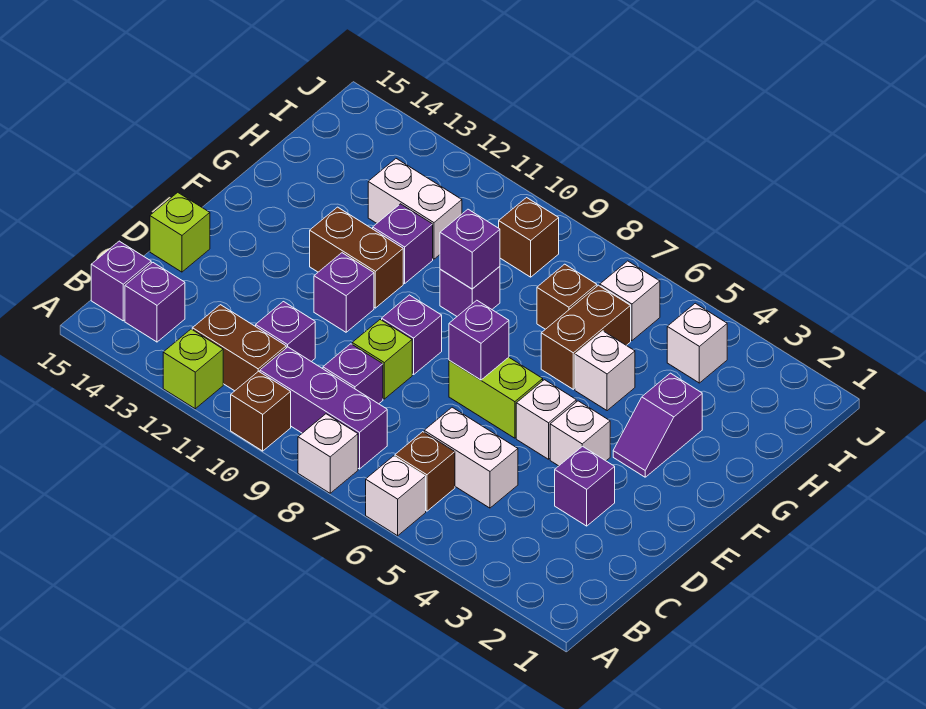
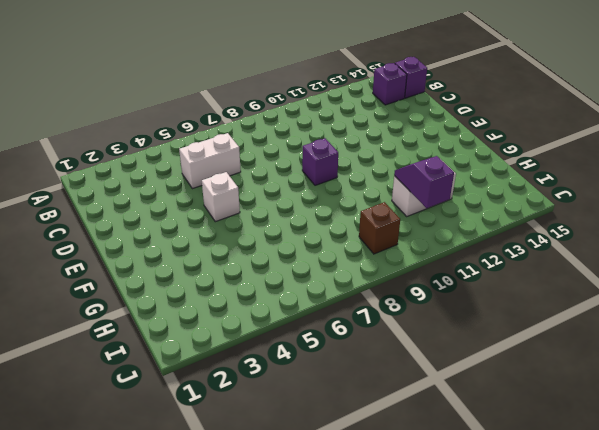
purple slope H11:I11 level 2 top I -> purple slope F3:G3 level 1 top G
none -> white brick A6 level 1
none -> white brick A8 level 1
none -> brown brick A10 level 1
none -> lime brick A12 level 1

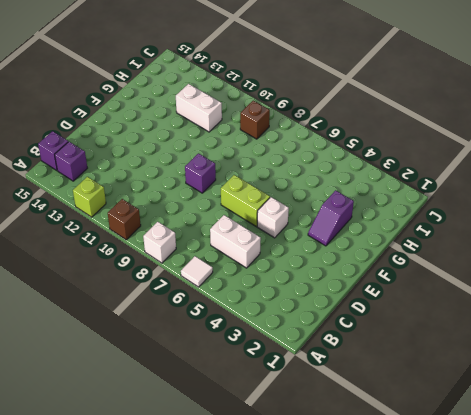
white tile A6 level 1 -> white brick A6 level 1
none -> brown brick B6 level 1
none -> purple brick B8:B10 level 1
none -> brown brick B11:B12 level 1
none -> purple brick C9 level 1

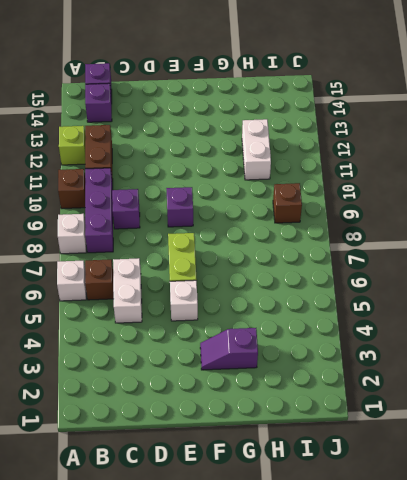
none -> purple brick C11 level 1
none -> purple brick D3 level 1
none -> lime brick D9 level 1
none -> lime brick D15 level 1

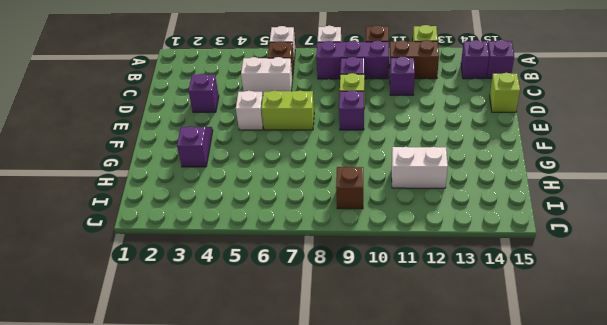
none -> white brick E4 level 1
none -> purple brick E11 level 1
none -> brown brick F11:F12 level 1
none -> white brick G5 level 1

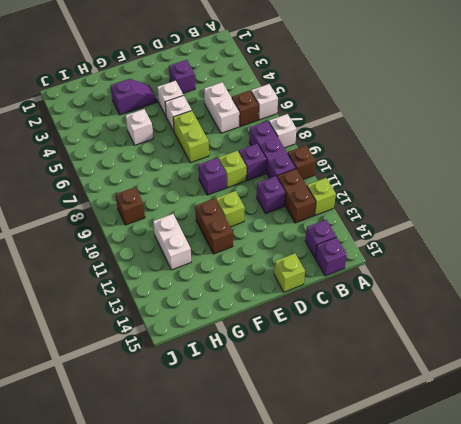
lime brick E11 level 1 -> purple brick E11 level 1
none -> brown brick G6:H6 level 1
none -> purple brick G9 level 1
none -> purple brick G11 level 1
none -> brown brick H7 level 1

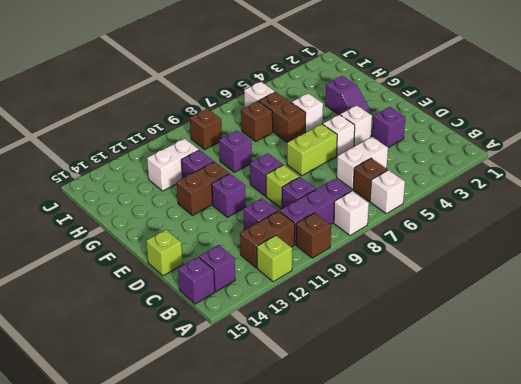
none -> white brick I4 level 1
none -> purple brick E7 level 2
none -> purple brick G9 level 2

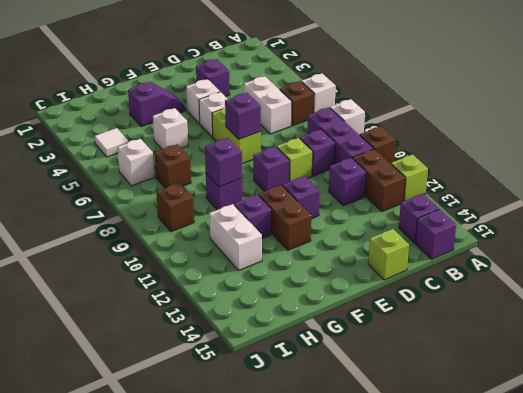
white tile I4 level 1 -> white brick I4 level 1
none -> brown brick G6:H6 level 1

